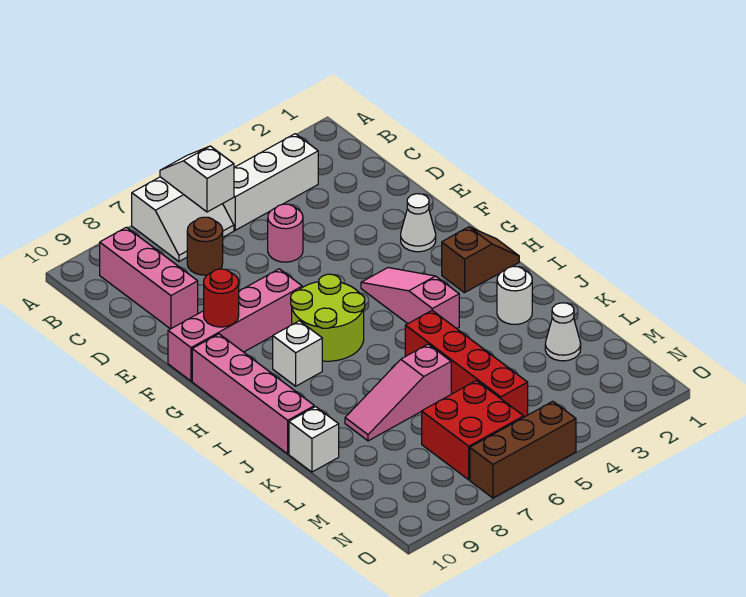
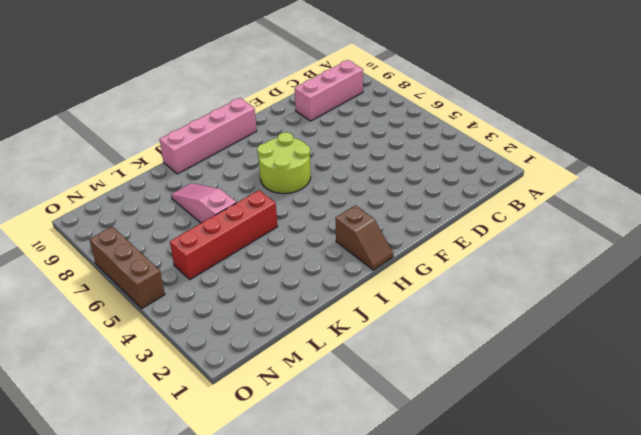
none -> white slope A6:B7 level 1 top A
none -> white brick B3:B5 level 1
none -> brown round brick C7 level 1

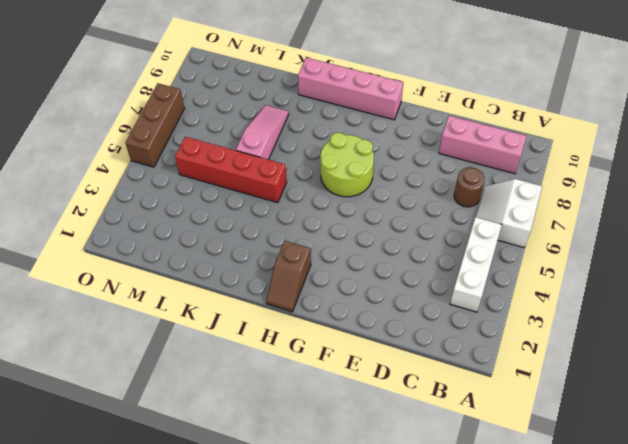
none -> pink round brick D5 level 1
none -> white cone F2 level 1
none -> pink brick F7:F10 level 1

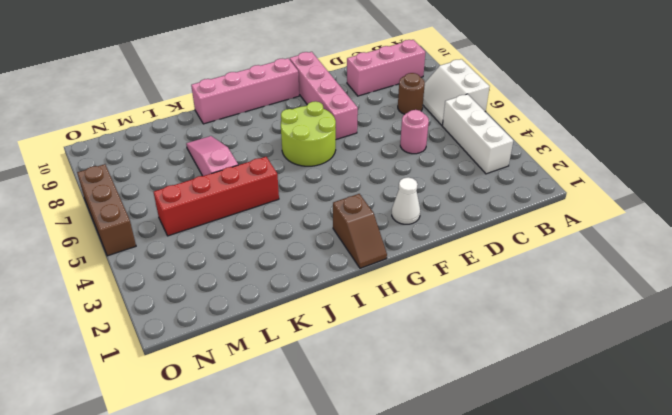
none -> pink slope G4:I4 level 1 top I
none -> white brick H8 level 1
none -> white round brick J2 level 1

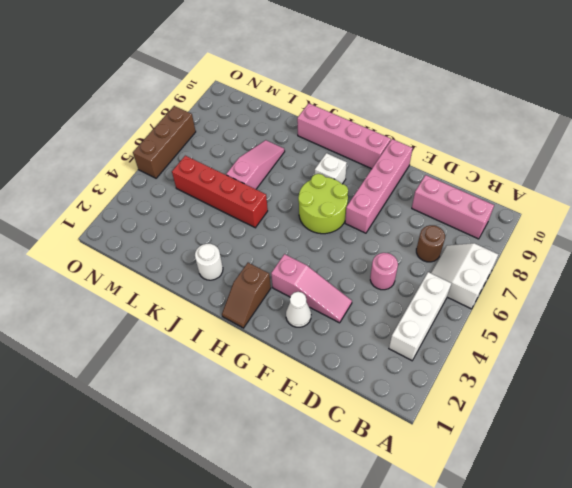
pink slope E3:G3 level 1 top G -> pink slope G4:I4 level 1 top I
none -> white brick K10 level 1
none -> white cone L2 level 1
none -> red brick M6:N7 level 1

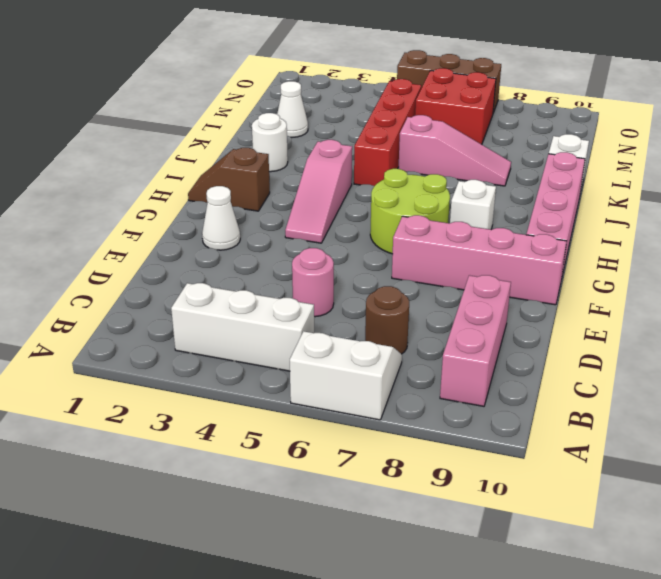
none -> white slope A6:B6 level 2 top B
none -> red round brick F9 level 2

